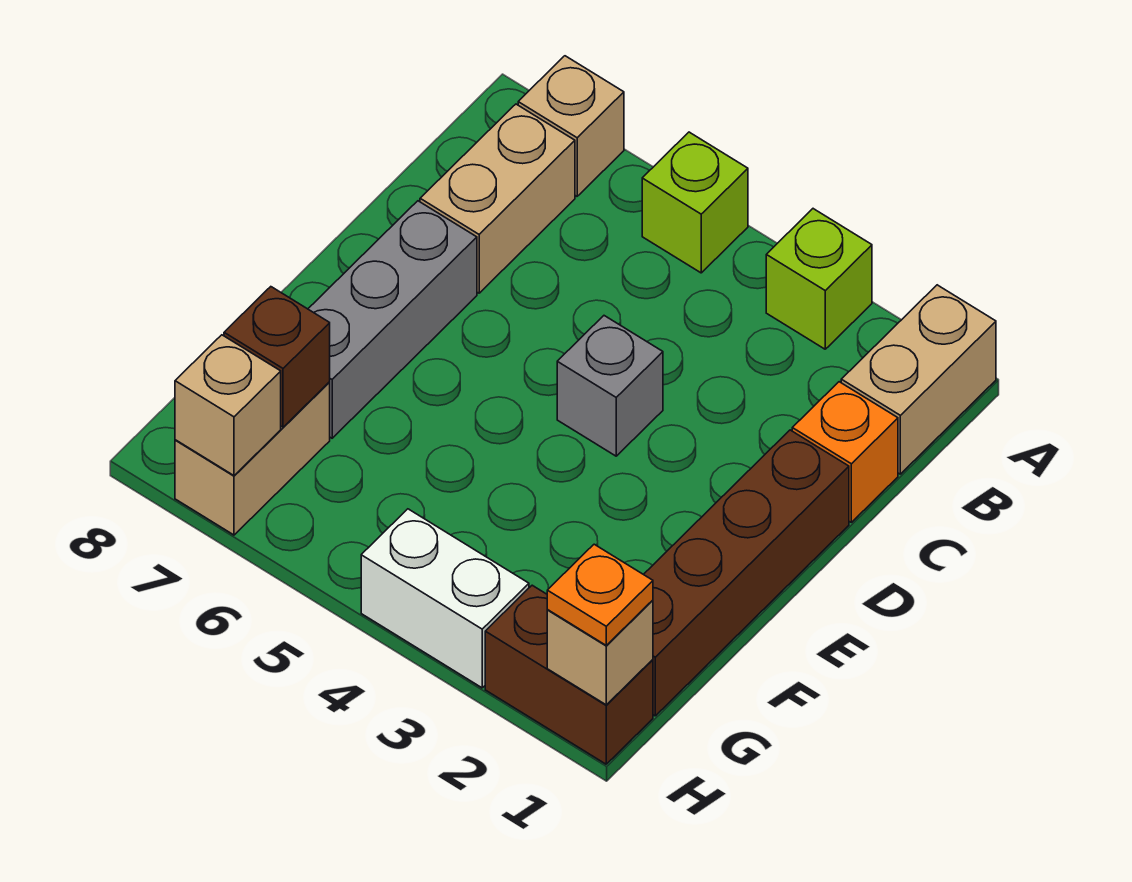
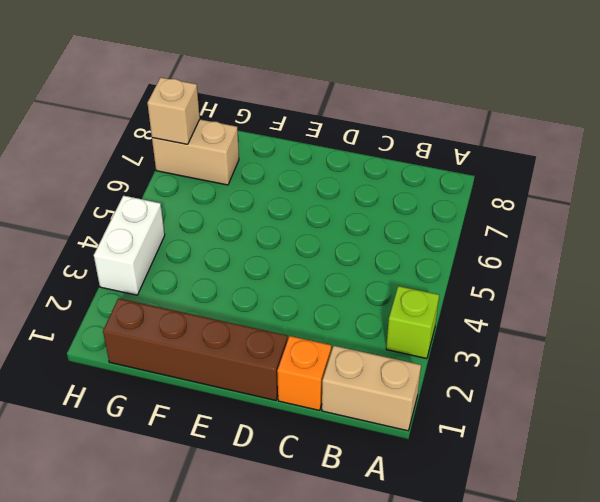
none -> lime brick A5 level 1
none -> tan brick A7 level 1
none -> tan brick B7:C7 level 1

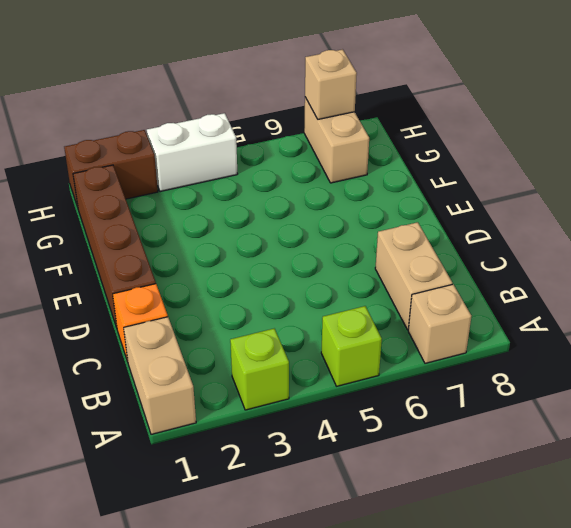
none -> grey brick D4 level 1
none -> grey brick D7:F7 level 1
none -> brown brick G7 level 2

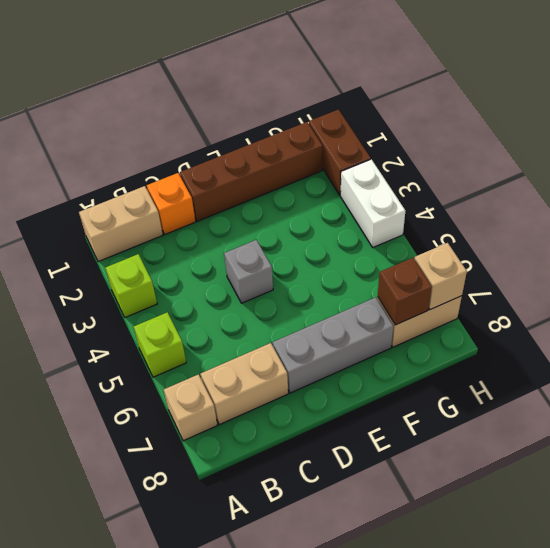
none -> tan brick H1 level 2
none -> orange plate H1 level 3

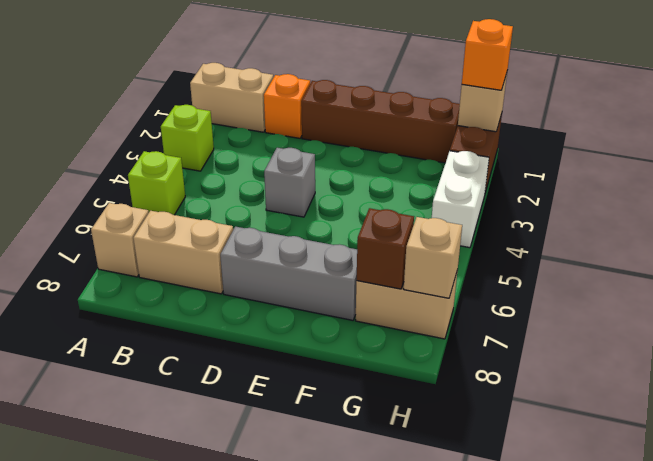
orange brick H1 level 3 -> orange plate H1 level 3

